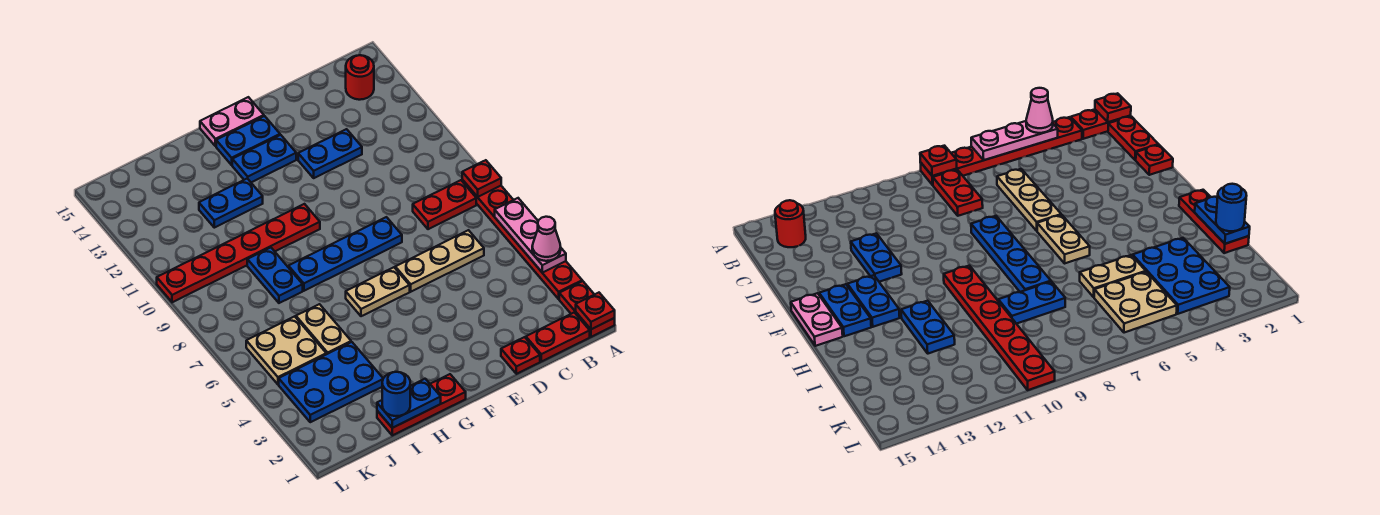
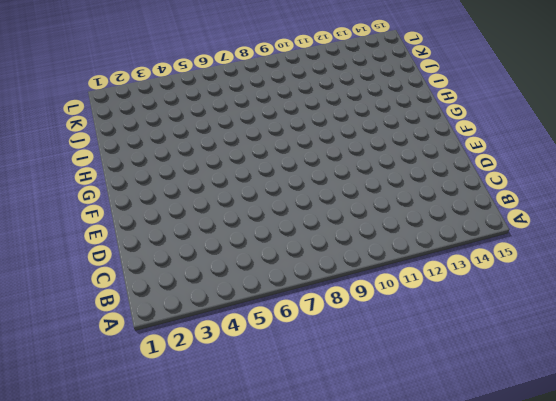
none -> red plate A1:A2 level 1
none -> red plate A3:A8 level 1
none -> red plate B1:C1 level 1

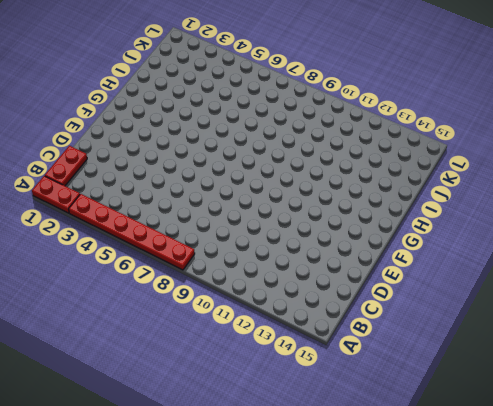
none -> red plate B8:C8 level 1
none -> red round brick B14 level 1
none -> tan plate C6:E6 level 1

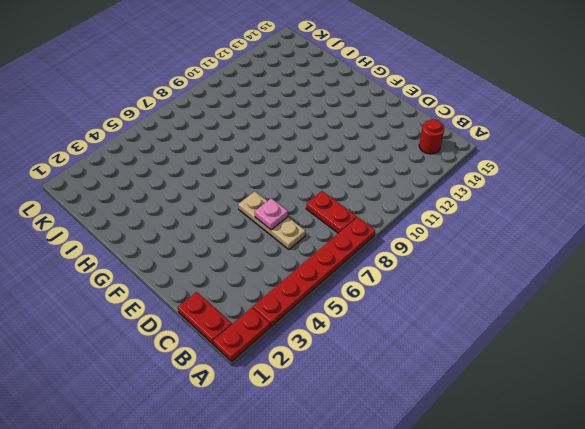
pink plate D6 level 2 -> none
none -> red plate D1 level 1
none -> blue plate D12:E12 level 1
none -> blue plate E8:H8 level 1

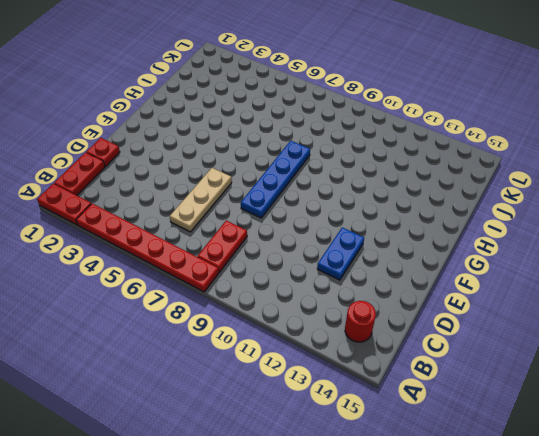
none -> tan plate F6:G6 level 1
none -> blue plate F13:G13 level 1
none -> blue plate F14:G14 level 1

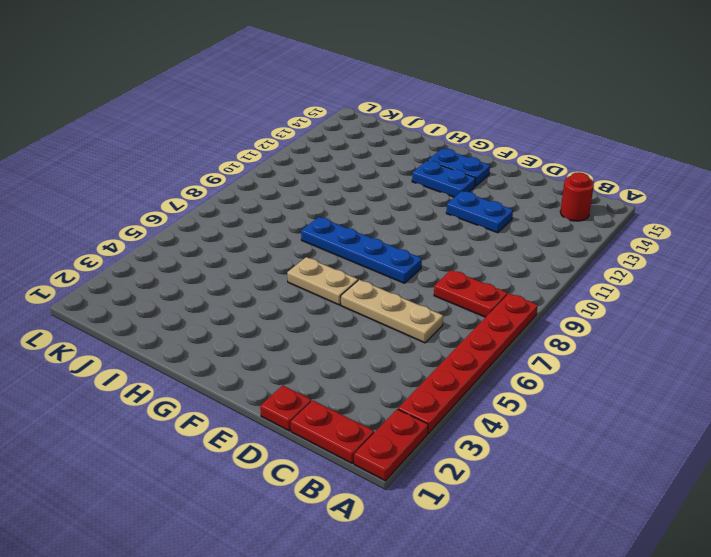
none -> pink plate F15:G15 level 1
none -> red plate G1:I1 level 1
none -> red plate G10:L10 level 1

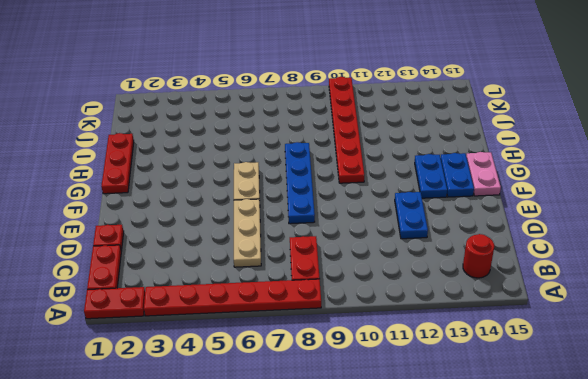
none -> blue plate H12:I12 level 1
none -> blue plate I3:K4 level 1
none -> tan plate I5:I6 level 1

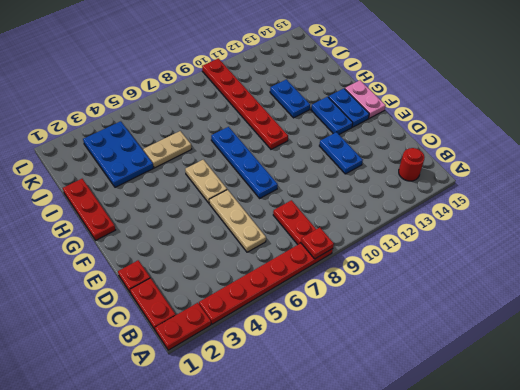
none -> blue plate I8:I9 level 1
none -> tan plate J5:K6 level 1
none -> red plate A1 level 2

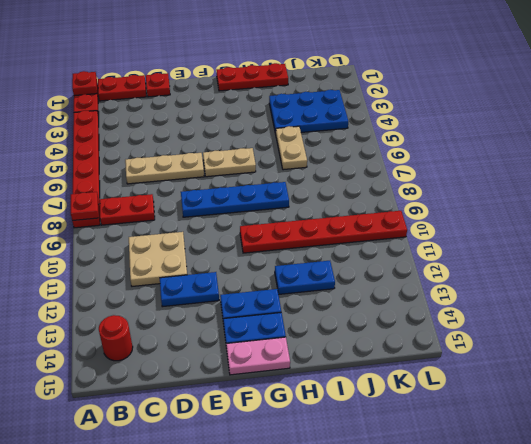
tan plate C10:D11 level 1 -> tan plate J5:K6 level 1
none -> blue plate I8:I9 level 1
none -> pink plate A4:A6 level 2
none -> blue plate H1:I1 level 2

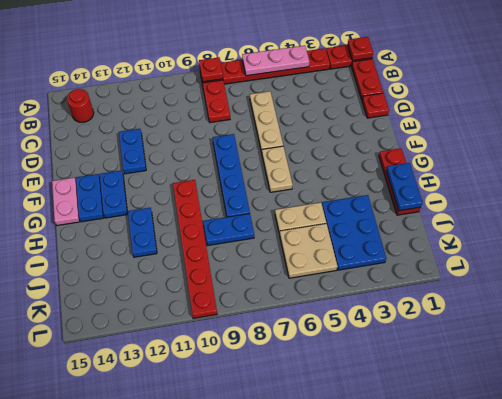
none -> pink cone A4 level 3
none -> blue round brick I1 level 3

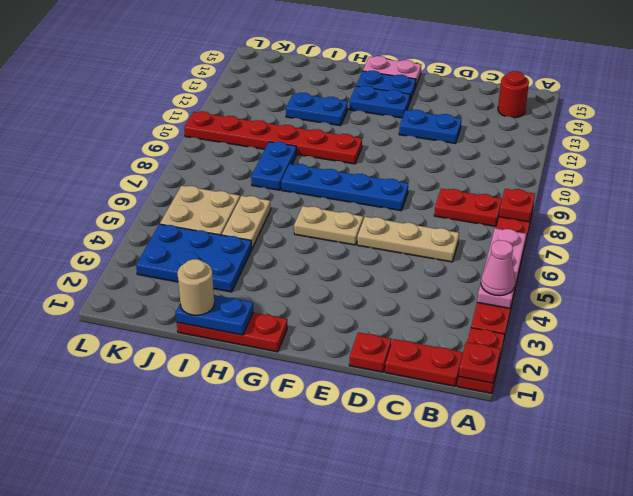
tan round brick I1 level 3 -> blue round brick I1 level 3

